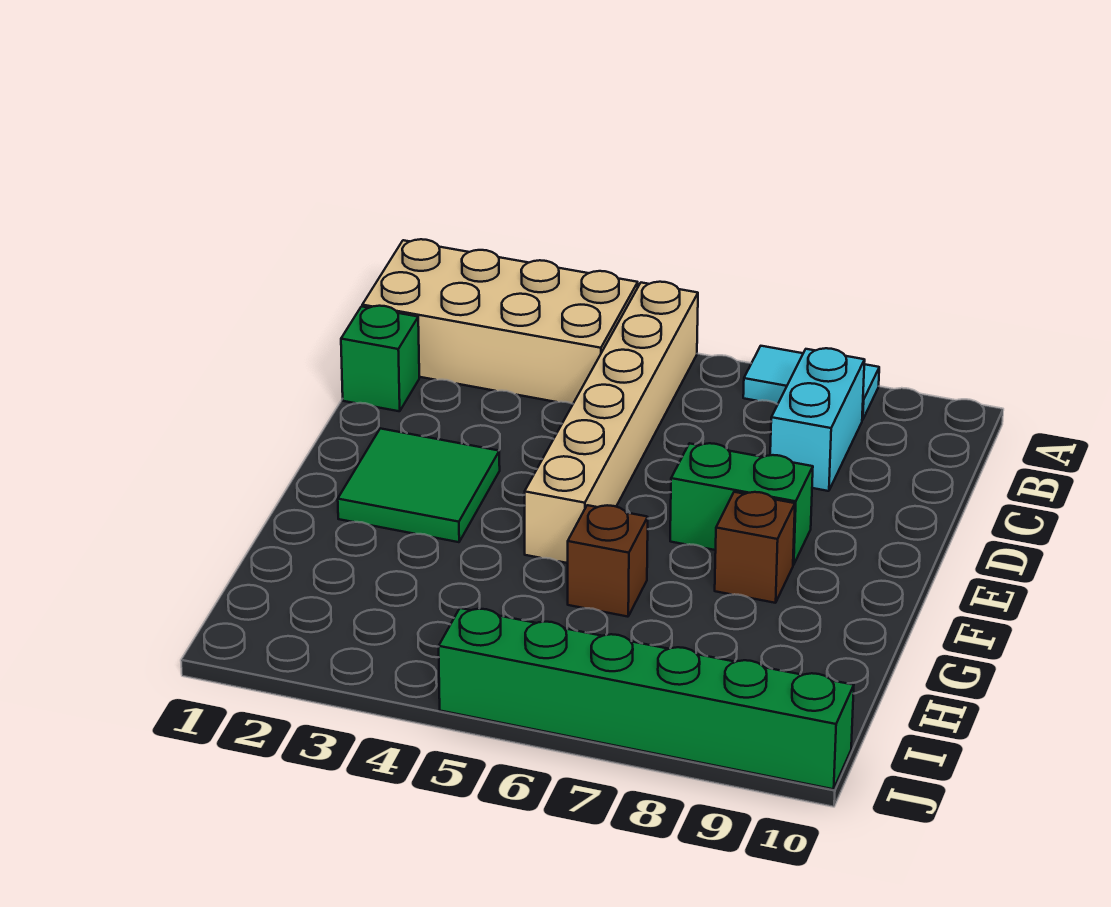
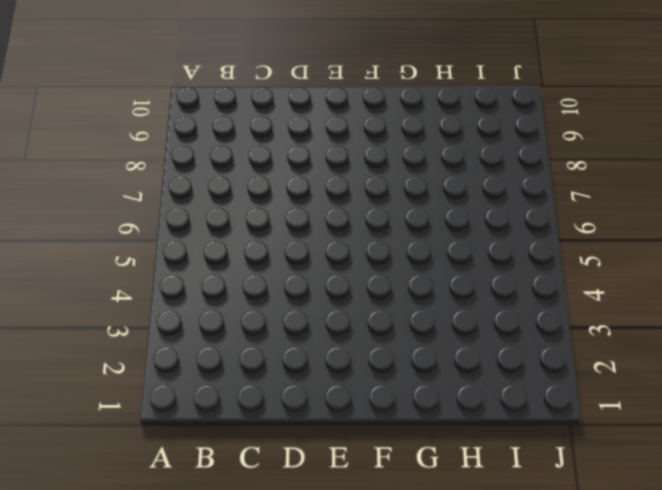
none -> tan brick A1:B4 level 1
none -> tan brick A5:F5 level 1

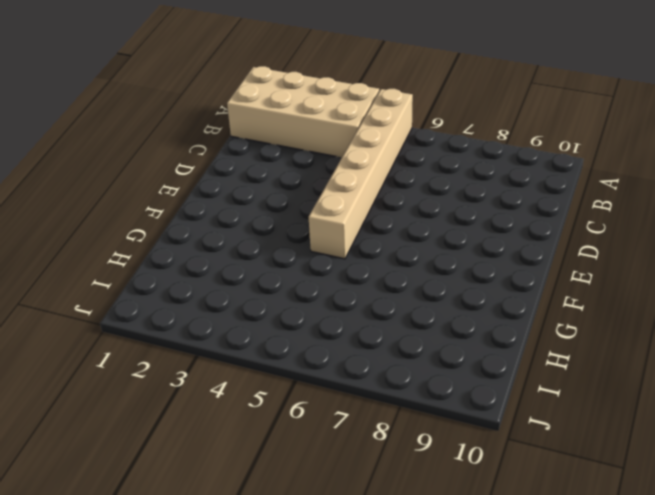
none -> cyan tile A7:A8 level 1
none -> cyan brick B8:C8 level 1

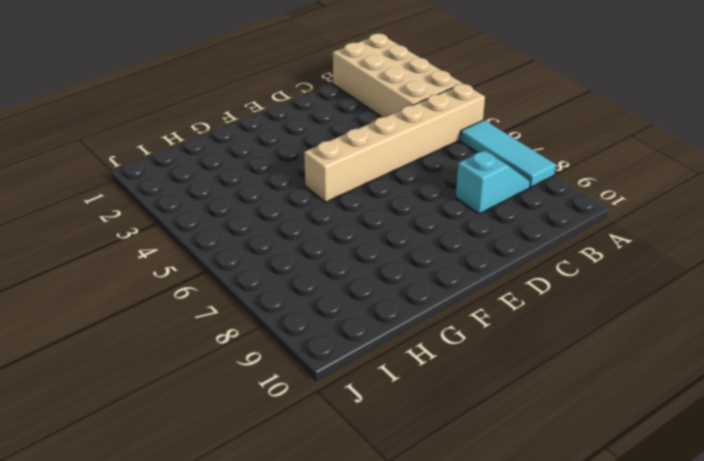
cyan tile A6:A8 level 1 -> cyan tile A7:A8 level 1
cyan slope B8:C8 level 1 top C -> cyan brick B8:C8 level 1
none -> green brick C1 level 1
none -> green tile E2:F3 level 1

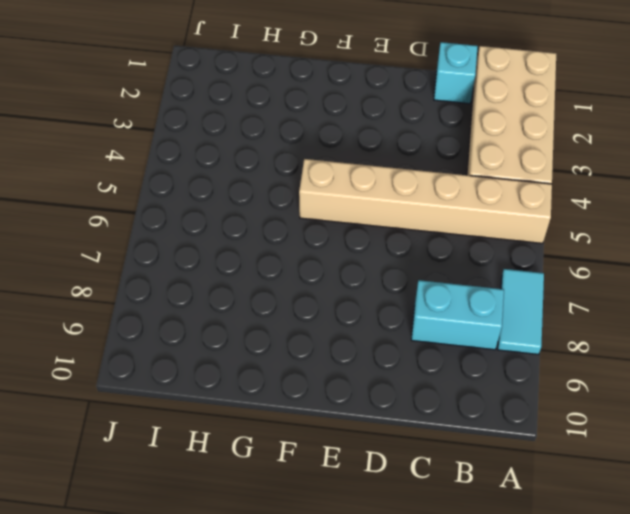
cyan brick C1 level 1 -> green brick C1 level 1
none -> green tile E2:F3 level 1
none -> green brick E7:E8 level 1

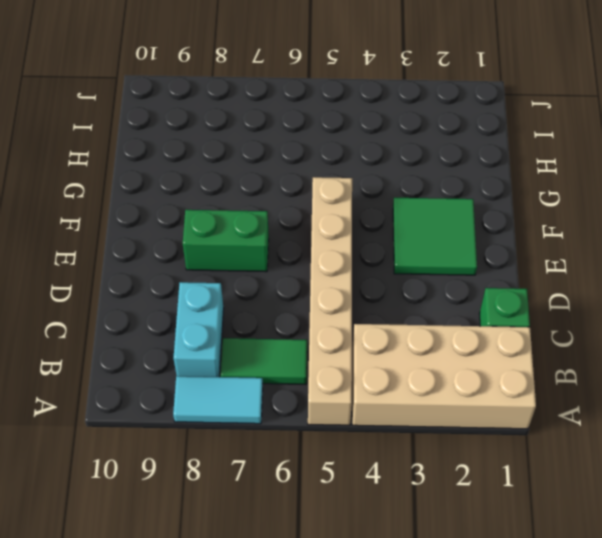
green tile B6:B7 level 1 -> none
none -> brown brick F8 level 1
none -> brown brick G6 level 1

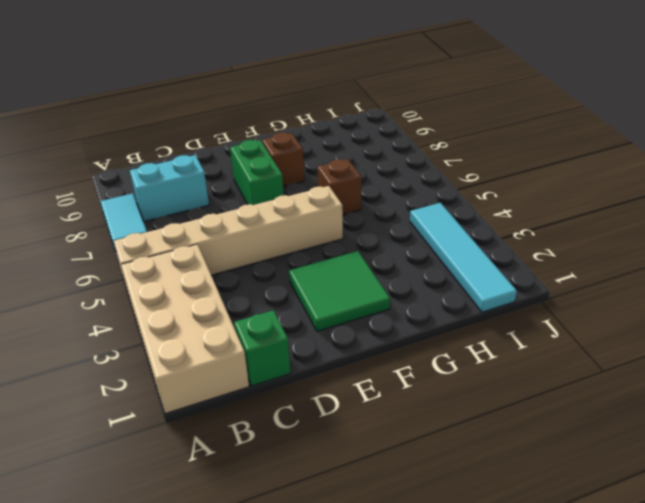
cyan tile I1:I4 level 1 -> none
none -> green brick J5:J10 level 1

